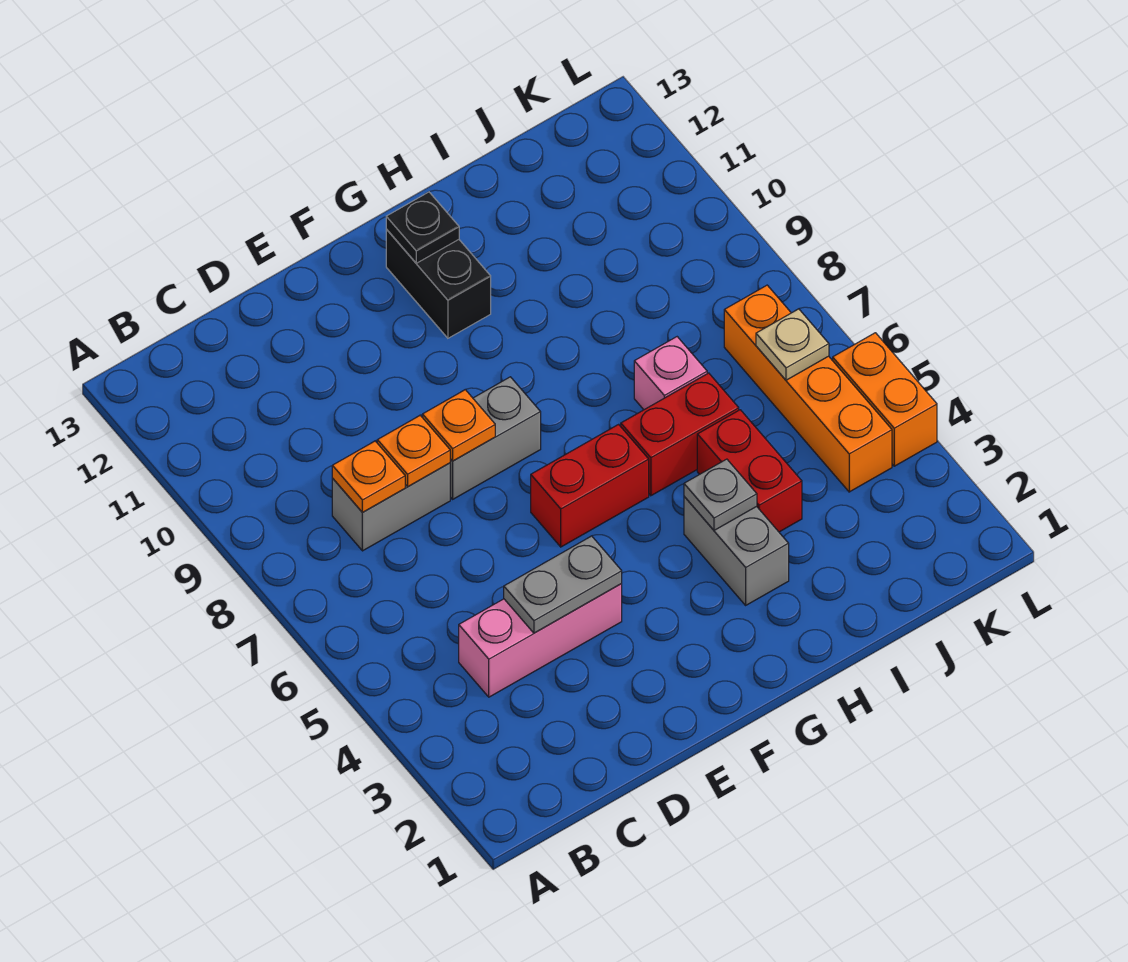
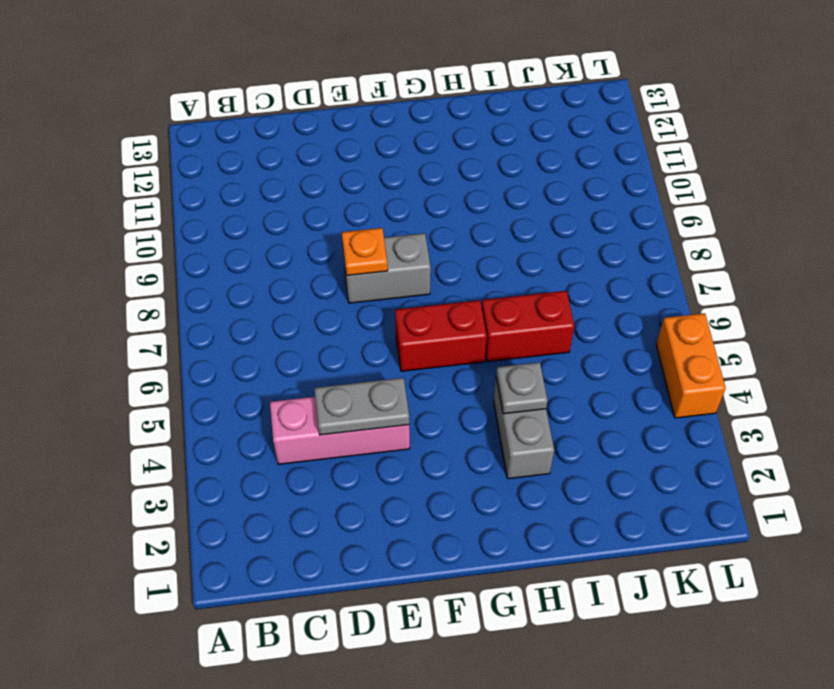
none -> grey brick C8:D8 level 1
none -> black brick G11:G12 level 1
none -> red brick I4:I5 level 1

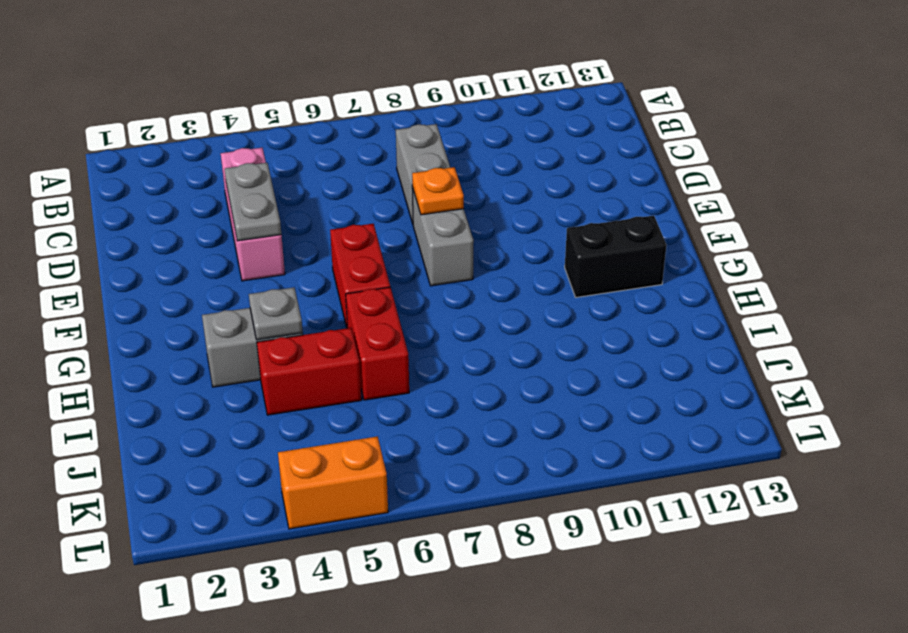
none -> pink brick I7 level 1
none -> orange brick K4:K7 level 1
none -> orange plate C8 level 2

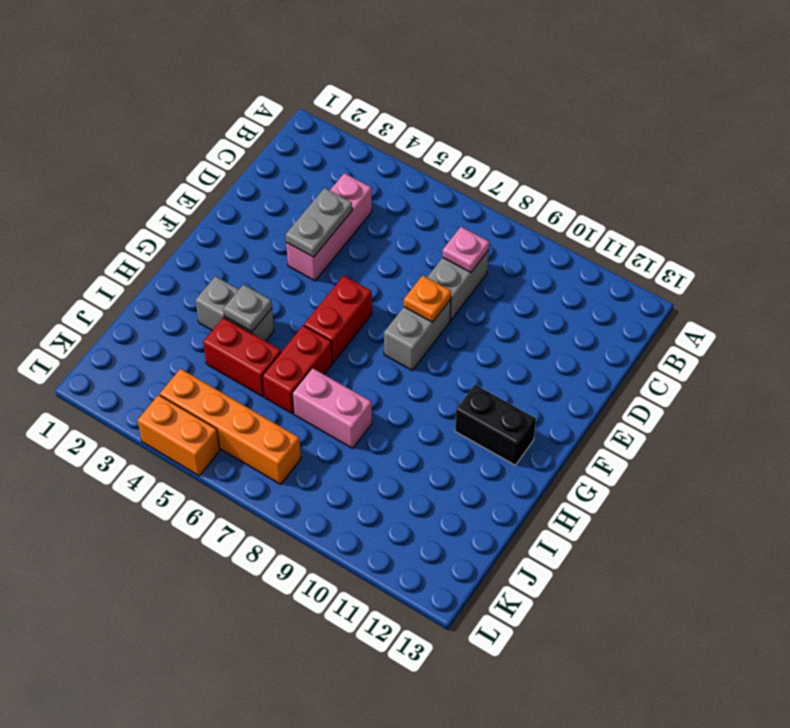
pink plate C8 level 2 -> orange plate C8 level 2
pink brick I7:I8 level 1 -> pink brick I7 level 1
none -> orange plate D8 level 2
none -> black plate G12 level 2
none -> tan plate K6 level 2

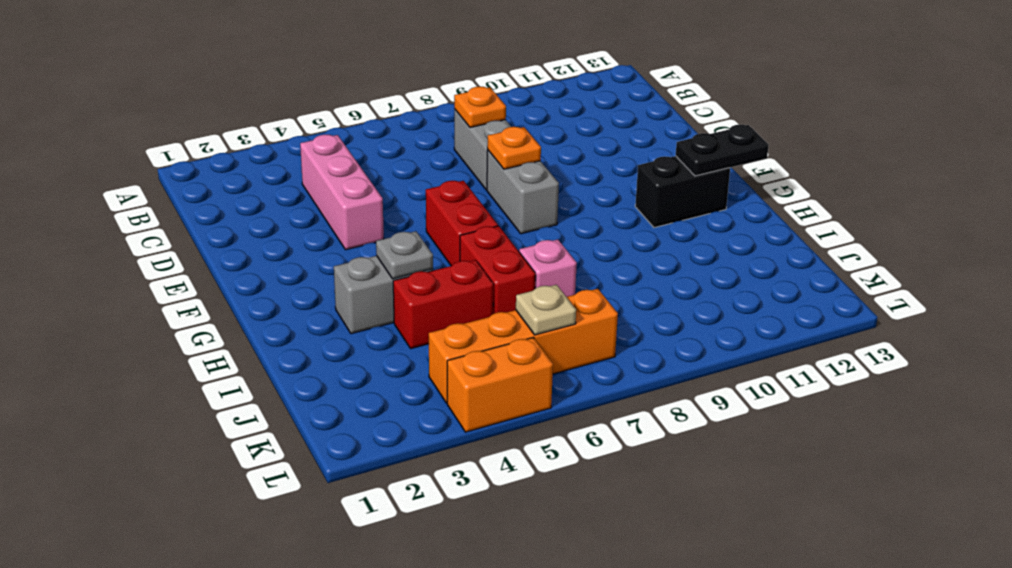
black plate G12:G13 level 2 -> black plate G12 level 2
none -> grey plate D4:E4 level 2
none -> orange plate D8 level 2

